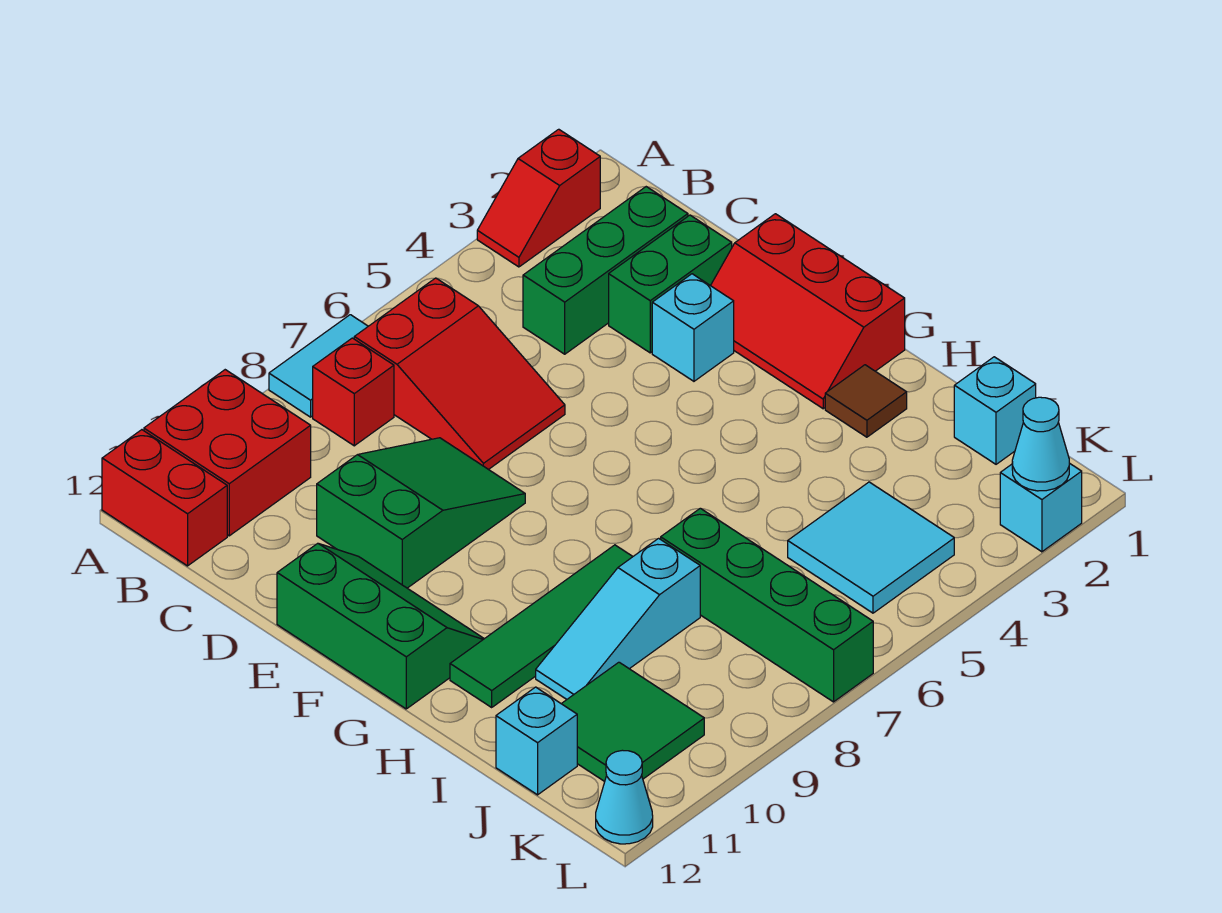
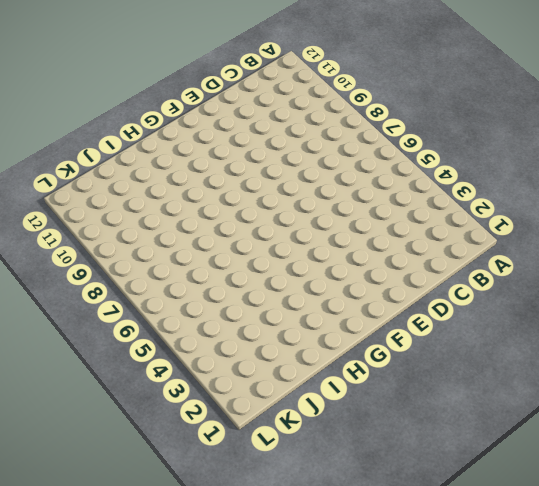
none -> red slope A2:A3 level 1 top 2
none -> cyan tile A7:A8 level 1
none -> red brick A10:B11 level 1

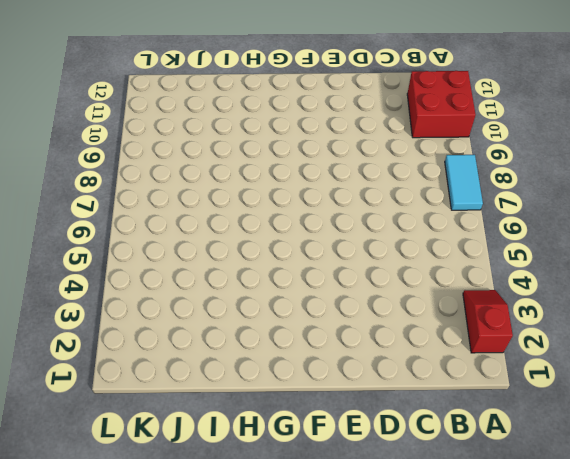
none -> red brick A12:B12 level 1
none -> red slope B6:D7 level 1 top B
none -> red brick B8 level 1

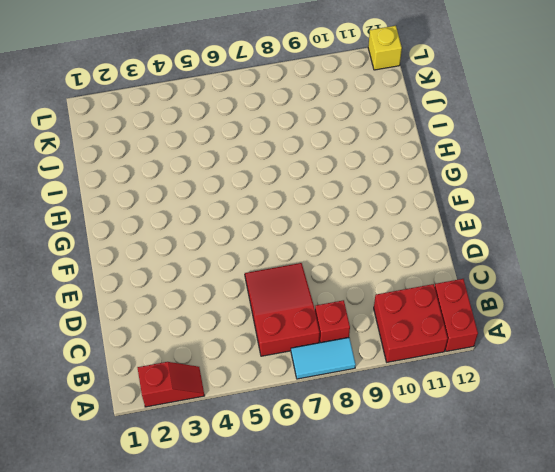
yellow brick L12 level 1 -> cyan cone L12 level 1
none -> green brick C2:C4 level 1
none -> green brick D2:D3 level 1
none -> green slope D8:E10 level 1 top 10

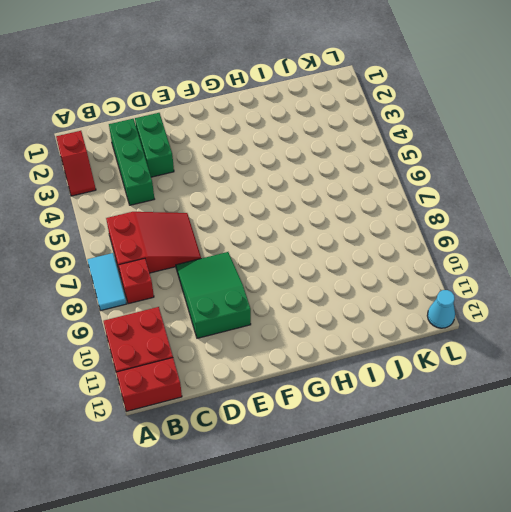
none -> red slope E1:G2 level 1 top 1
none -> cyan brick E3 level 1
none -> green slope E11:G12 level 1 top 12

